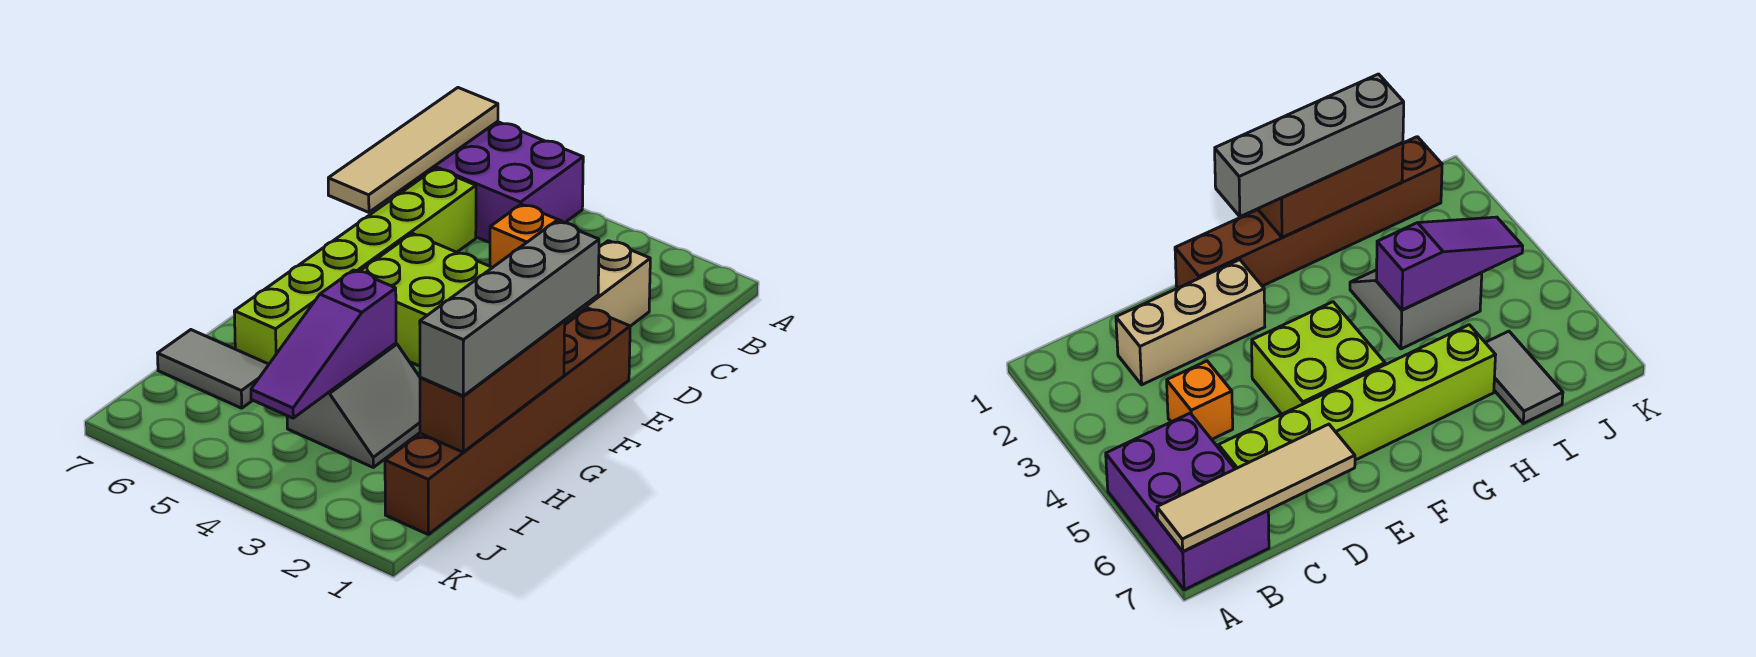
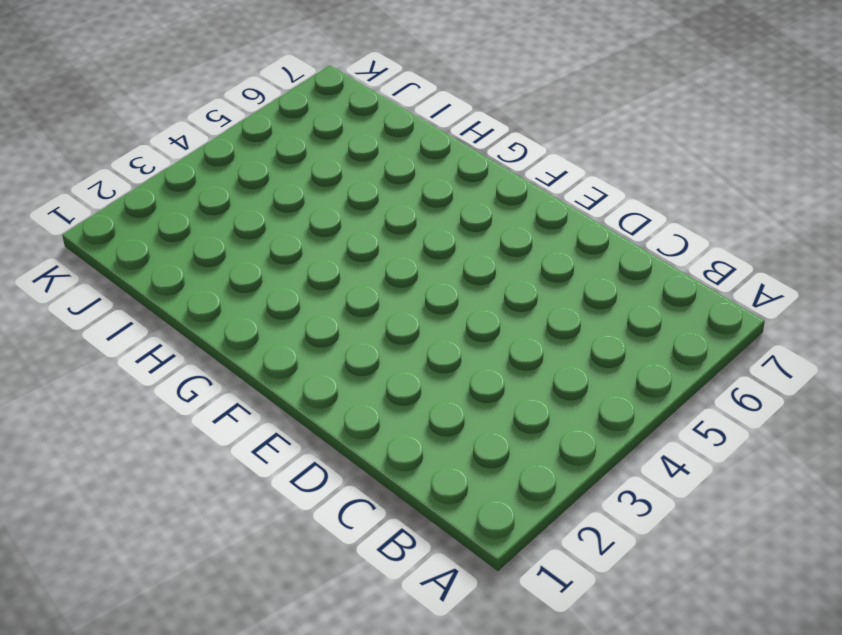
none -> purple brick A5:B7 level 1
none -> tan brick C2:E2 level 1
none -> orange brick C4 level 1

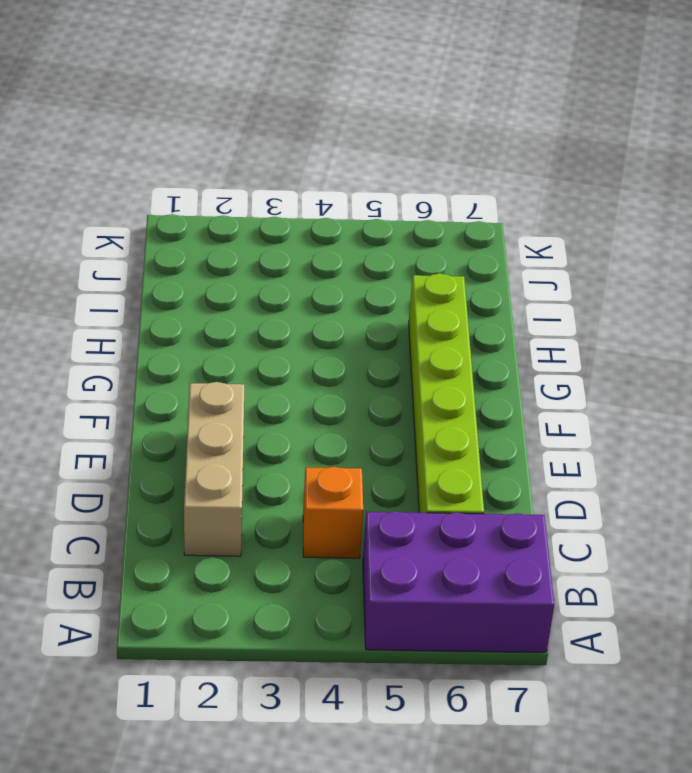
none -> brown brick E1:J1 level 1
none -> lime brick E4:F5 level 1
none -> grey slope H3:I4 level 1 top 4

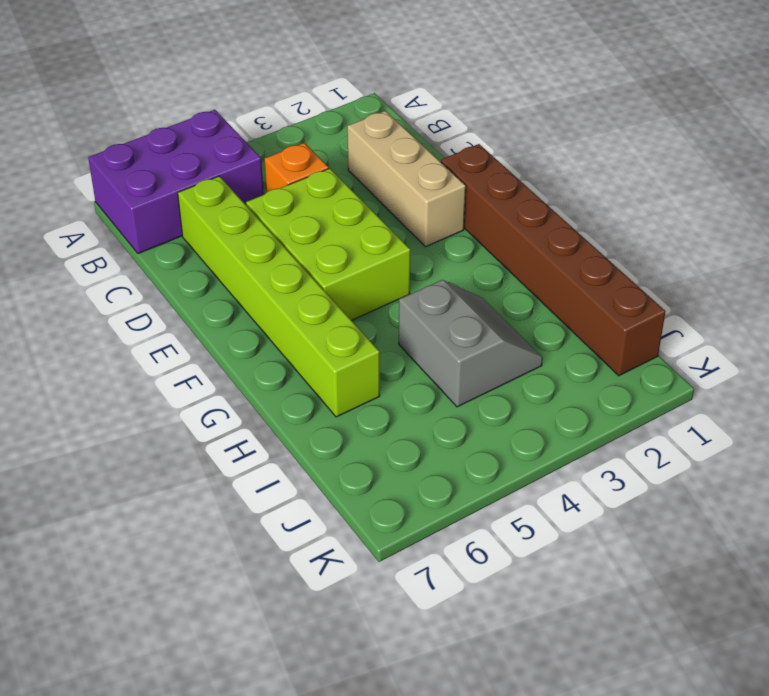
lime brick D4:F5 level 1 -> lime brick E4:F5 level 1
none -> grey tile I6:I7 level 1
none -> tan tile A7:D7 level 2
none -> brown brick G1:I1 level 2

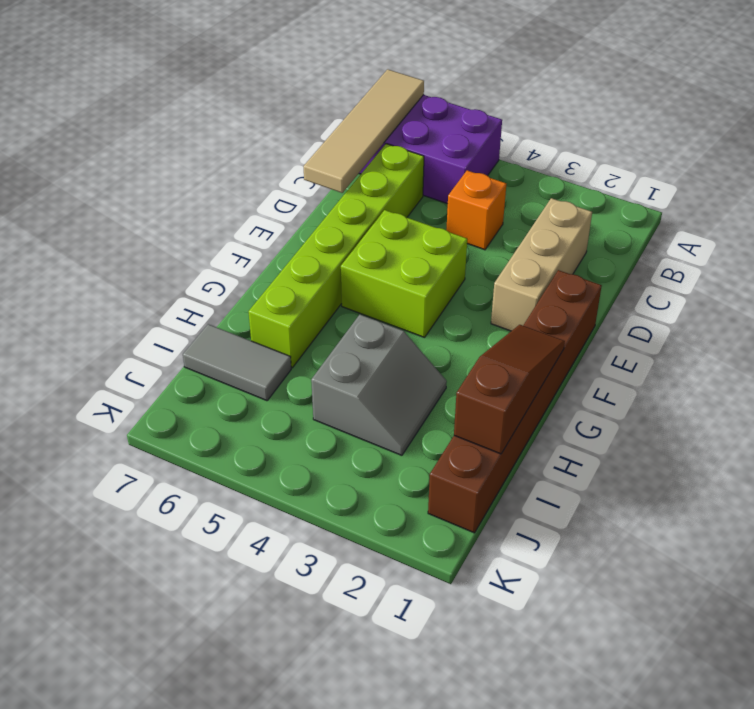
brown slope G1:I1 level 2 top I -> brown brick G1:I1 level 2
none -> purple slope H4:J4 level 2 top H
none -> grey brick F1:I1 level 3

